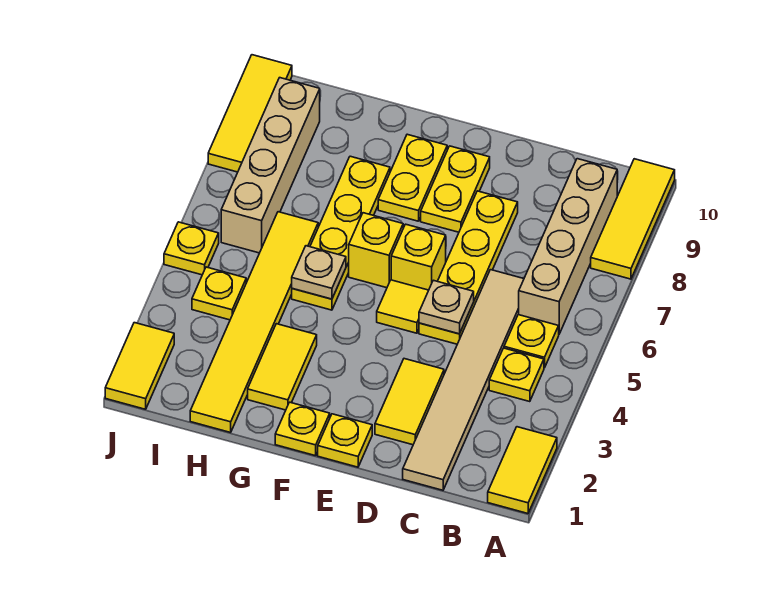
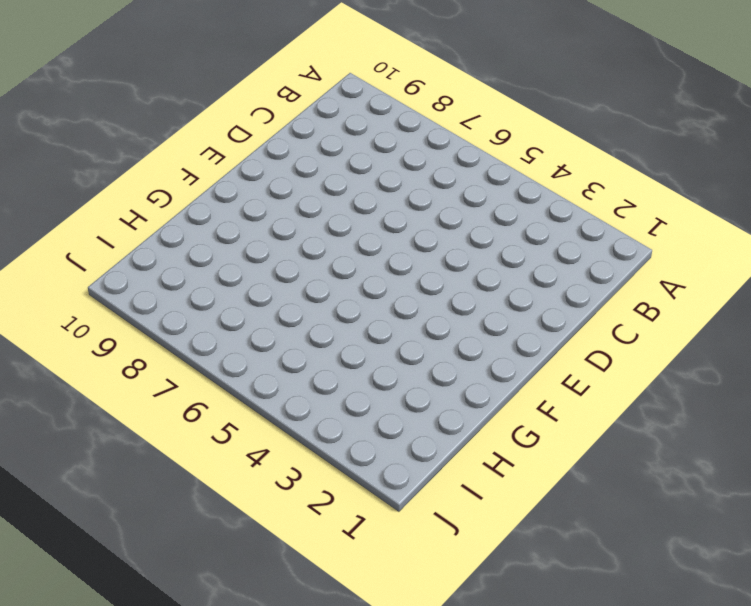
none -> yellow tile A1:A2 level 1
none -> yellow tile A8:A10 level 1
none -> yellow plate B4 level 1

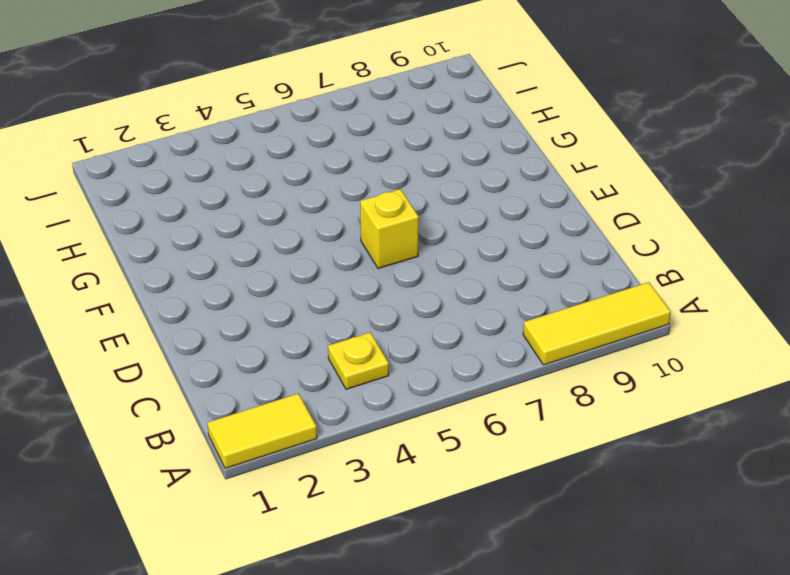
none -> yellow plate B5 level 1
none -> tan brick B6:B9 level 1
none -> tan tile C1:C6 level 1

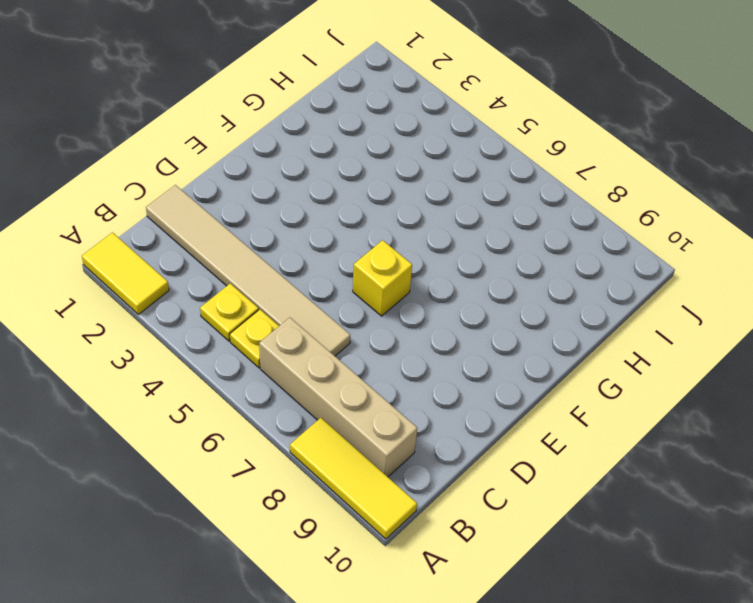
none -> yellow tile D2:D3 level 1
none -> yellow plate D5:D8 level 1
none -> yellow plate E1 level 1

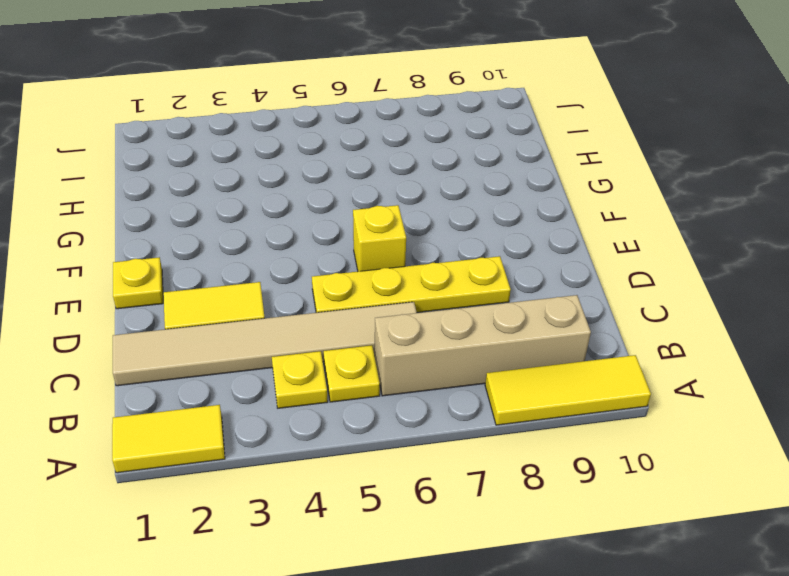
none -> yellow tile E5 level 1
none -> yellow plate E8:E9 level 1
none -> yellow plate F1 level 1

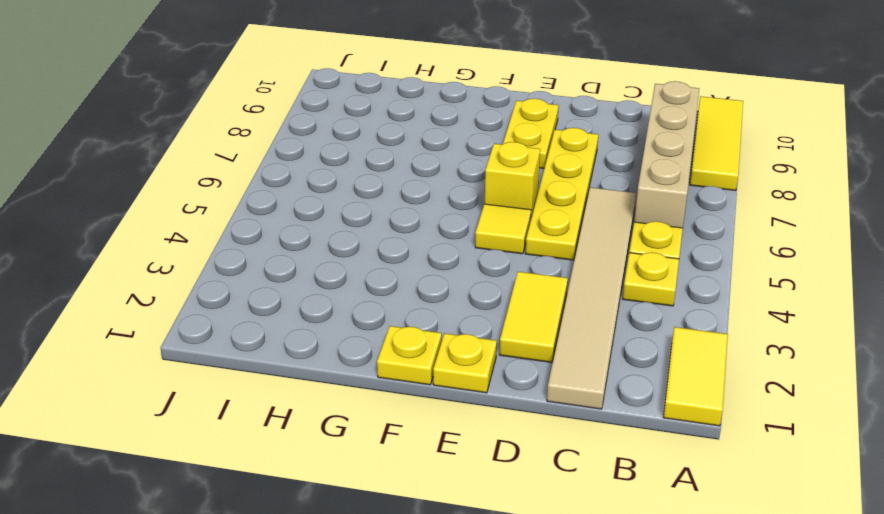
none -> yellow brick F6 level 1
none -> yellow plate F8:F9 level 1
none -> yellow tile G2:G3 level 1

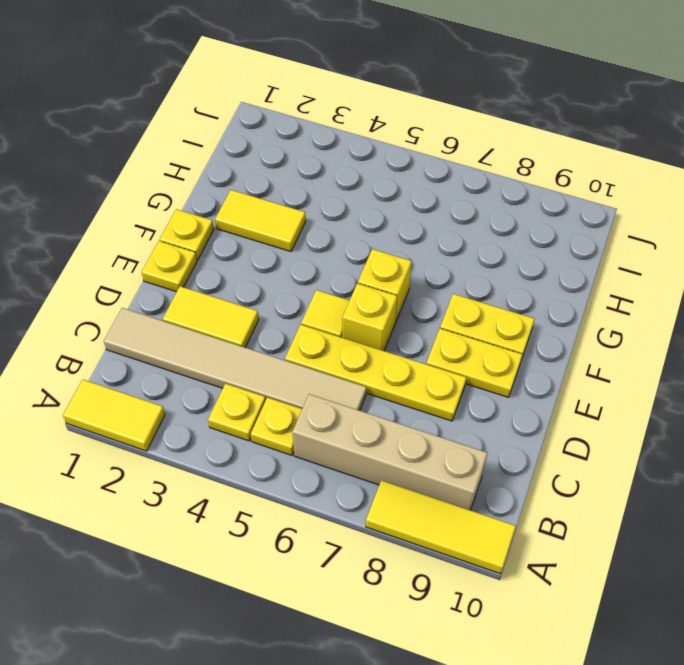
none -> yellow plate G5:G8 level 1
none -> yellow tile H1:H6 level 1
none -> yellow plate I4 level 1

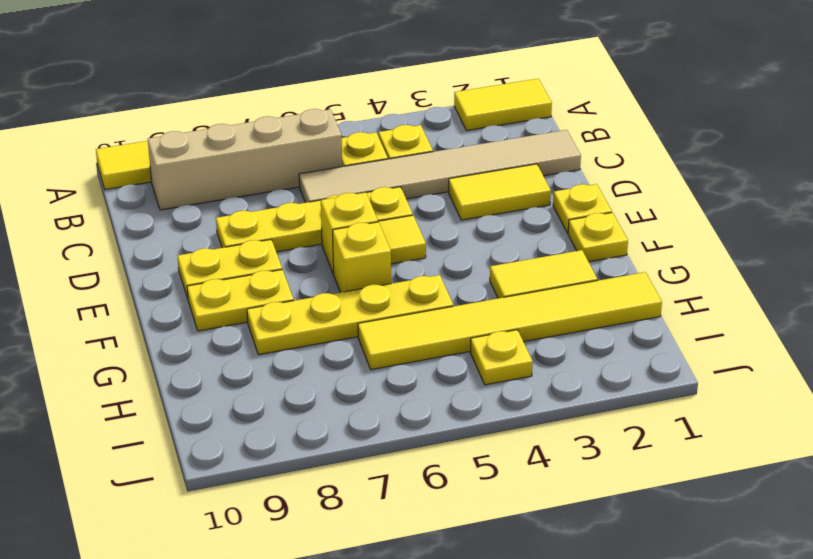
none -> tan brick I6:I9 level 1
none -> yellow tile J1:J2 level 1
none -> yellow plate J5 level 1

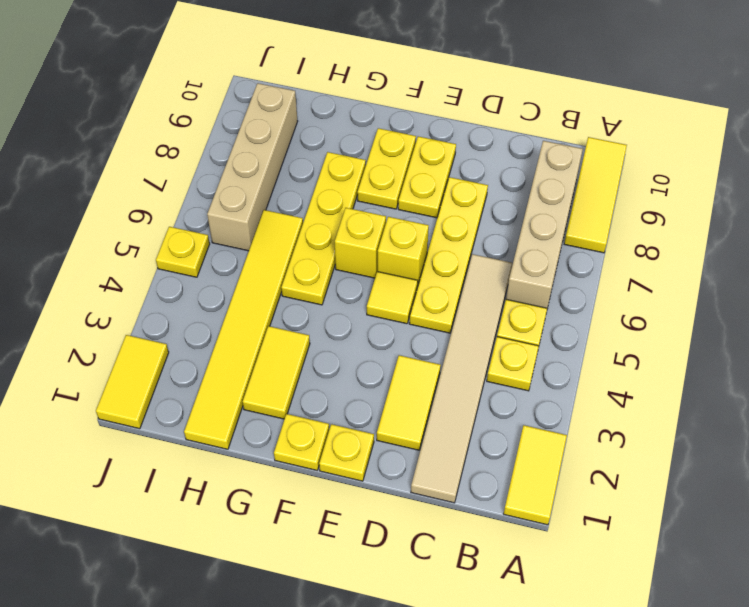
none -> yellow plate I4 level 1
none -> yellow tile J8:J10 level 1
none -> tan plate D5 level 2

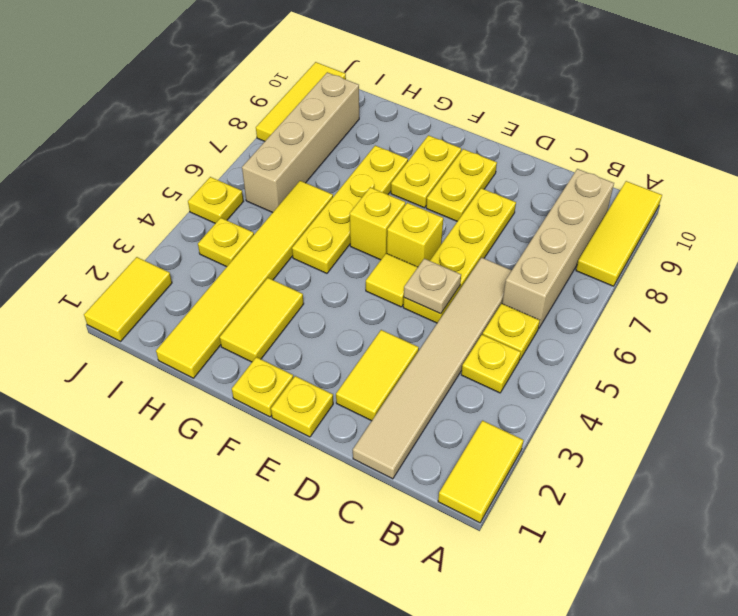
none -> tan plate G5 level 2

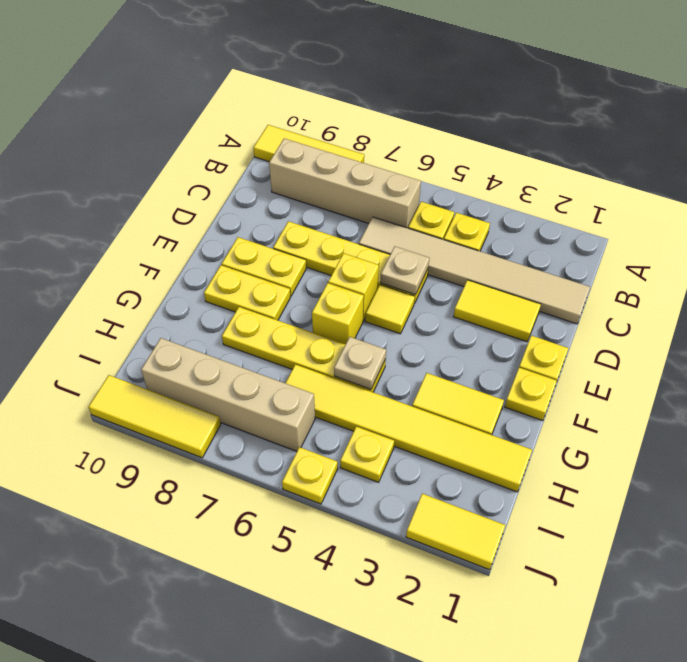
none -> yellow tile A1:A2 level 1

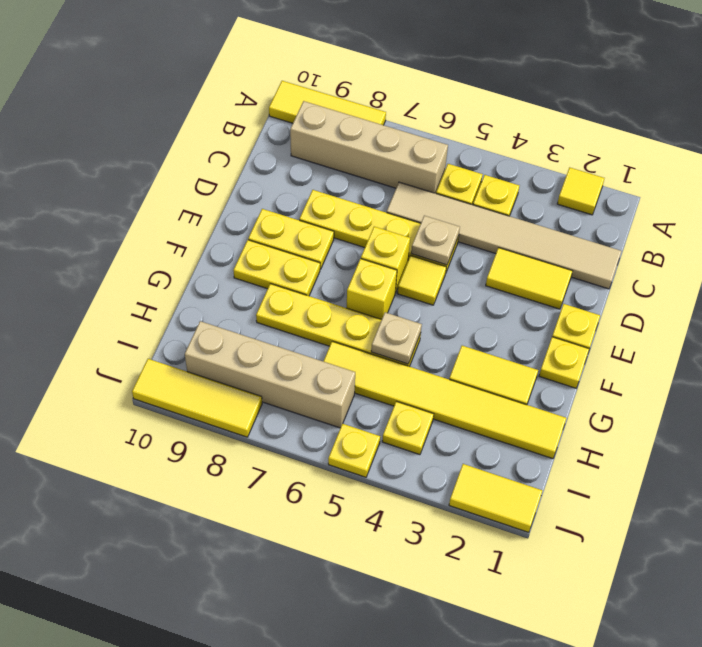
yellow tile A2 level 1 -> yellow tile A1:A2 level 1

